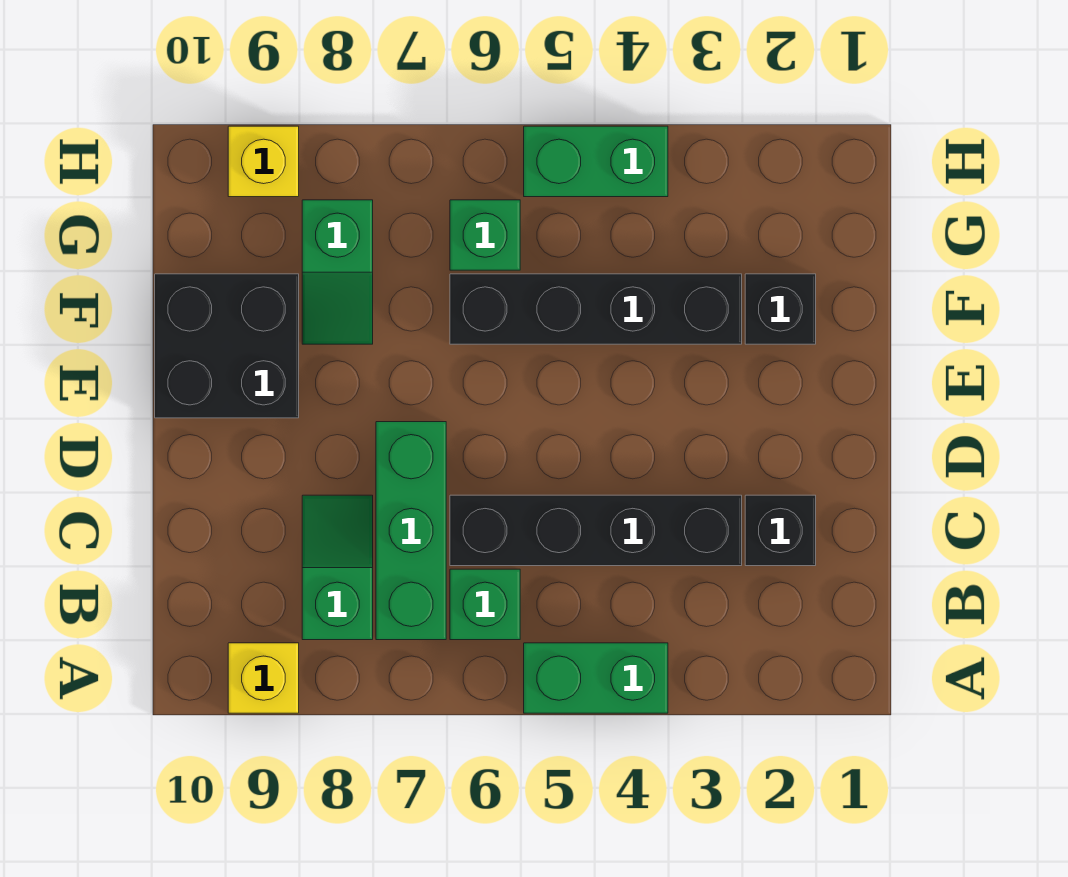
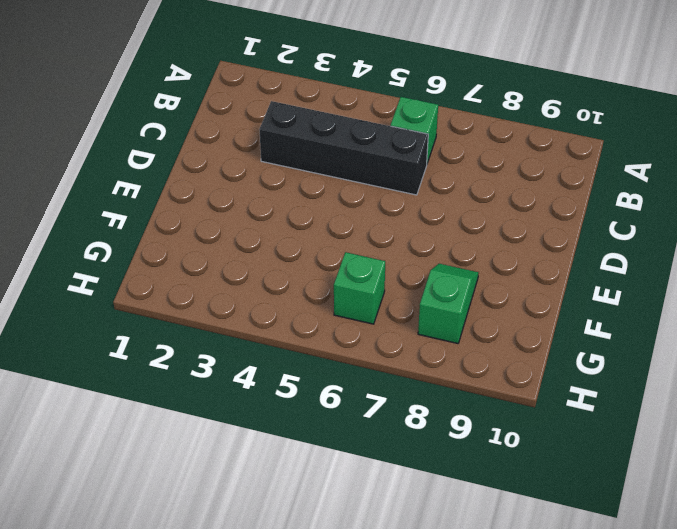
none -> green brick A4:A5 level 1
none -> yellow brick A9 level 1
none -> green brick B7:D7 level 1

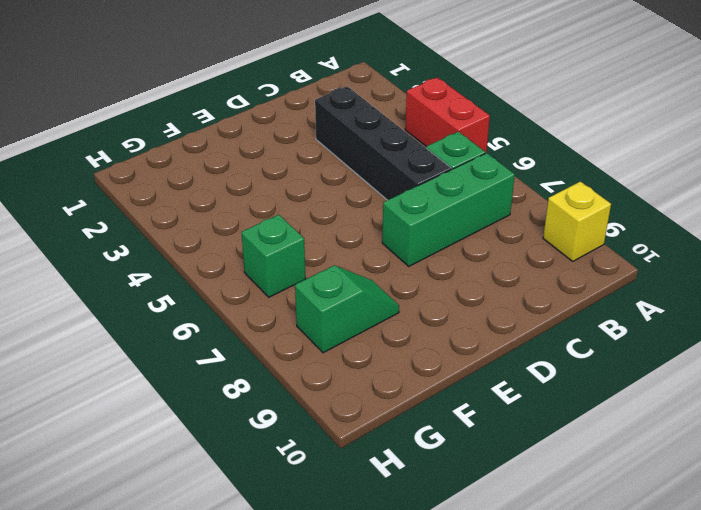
red brick A4:A5 level 1 -> green brick A4:A5 level 1
none -> green slope B8:C8 level 1 top B
none -> black brick C2 level 1
none -> black brick E9:F10 level 1

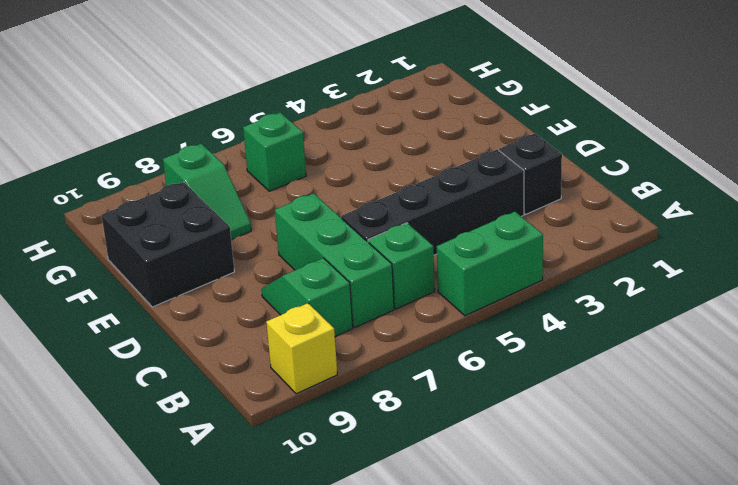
none -> black brick F2 level 1
none -> black brick F3:F6 level 1
none -> green brick H4:H5 level 1

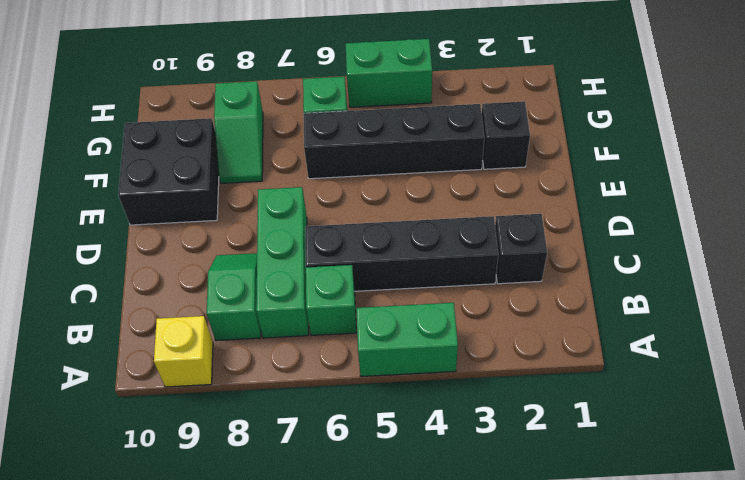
none -> yellow brick H9 level 1

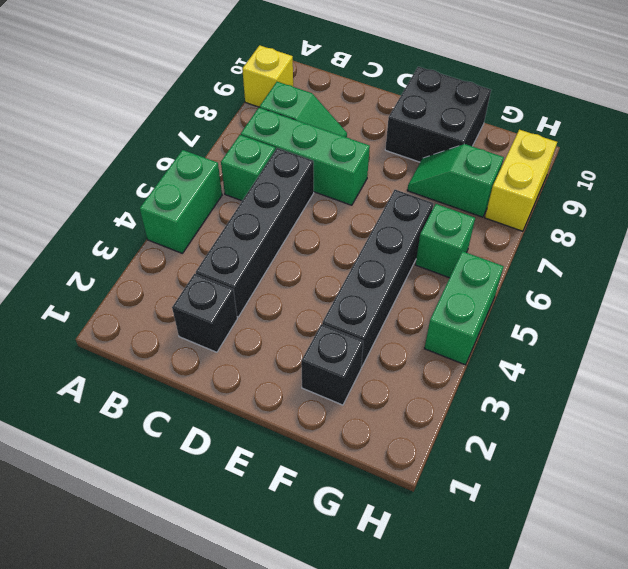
yellow brick H8:H9 level 1 -> yellow brick H9 level 1

